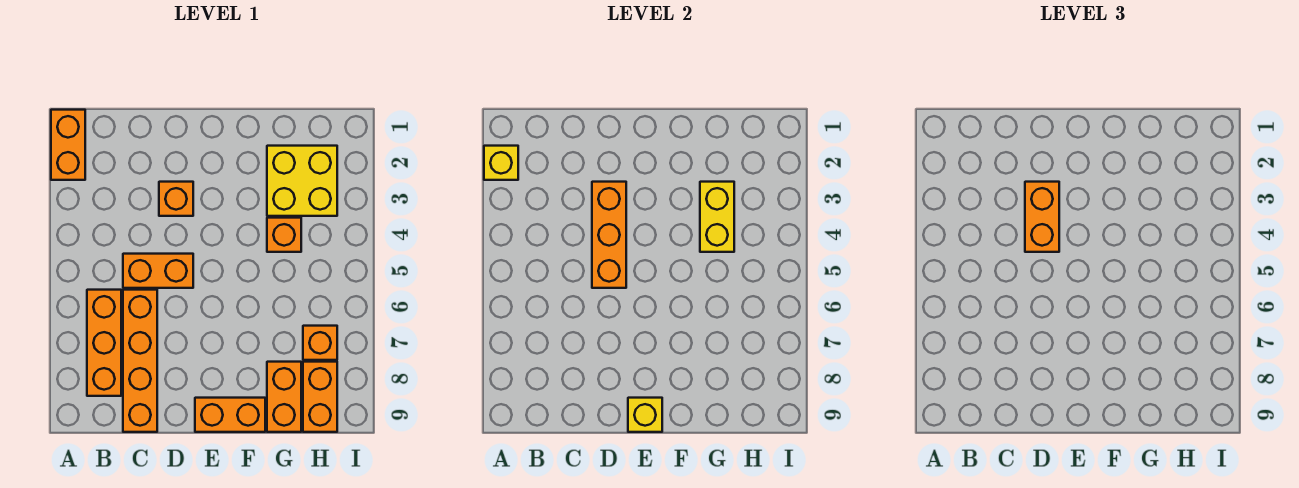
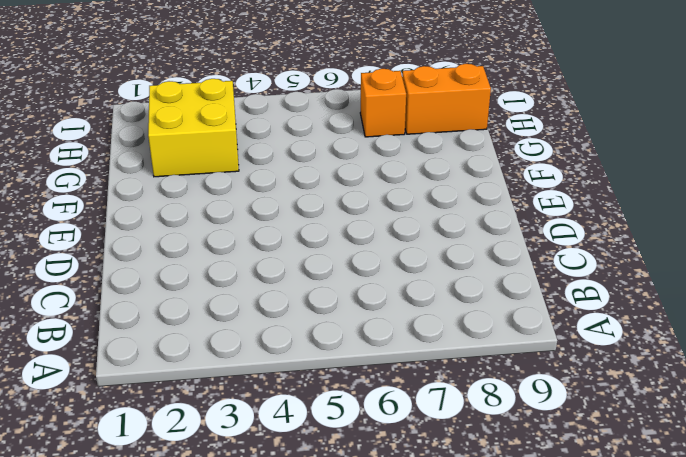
none -> orange brick A1:A2 level 1
none -> orange brick B6:B8 level 1
none -> orange brick C5:D5 level 1

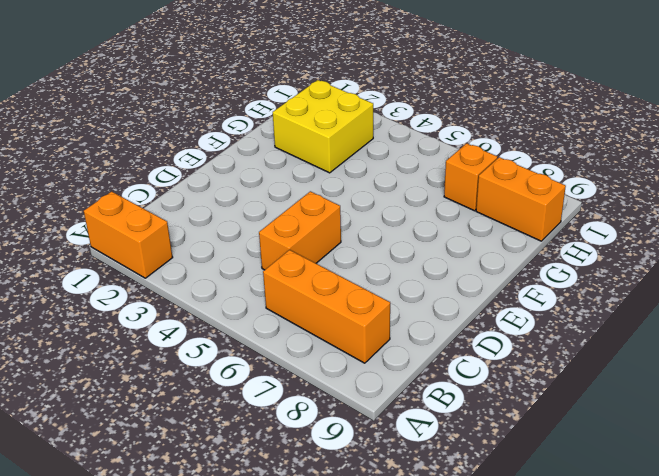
none -> orange brick C6:C9 level 1
none -> orange brick D3 level 1
none -> orange brick E9:F9 level 1

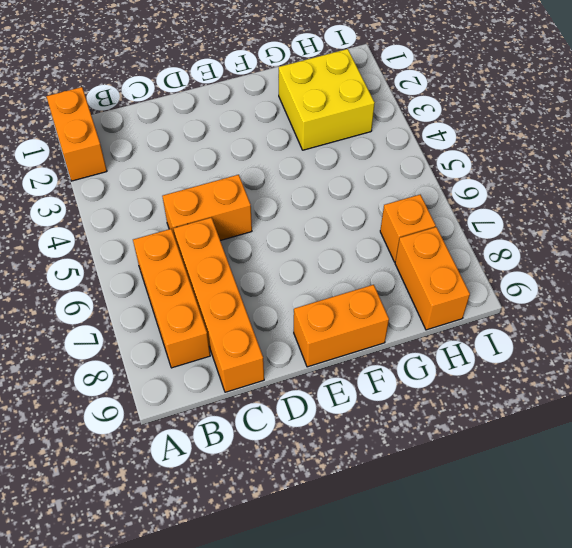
none -> orange brick D3 level 1
none -> orange brick G4 level 1
none -> orange brick G8:G9 level 1

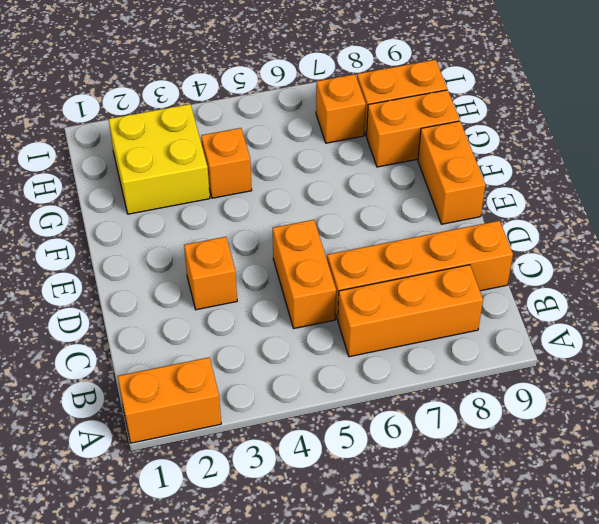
none -> yellow brick A2 level 2
none -> orange brick D3:D5 level 2
none -> yellow brick E9 level 2

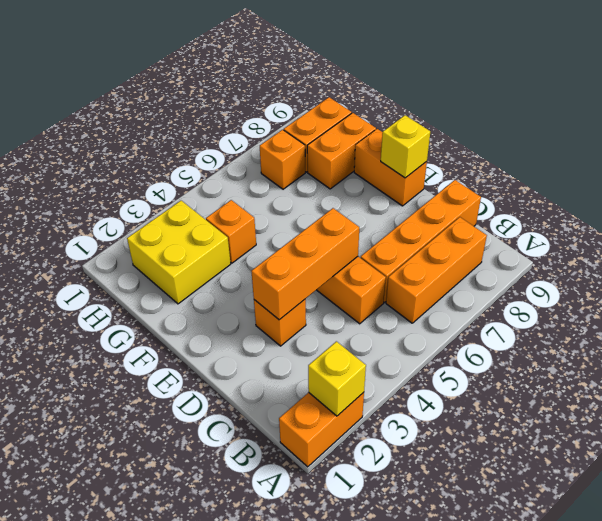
none -> yellow brick G3:G4 level 2
none -> orange brick D3:D4 level 3

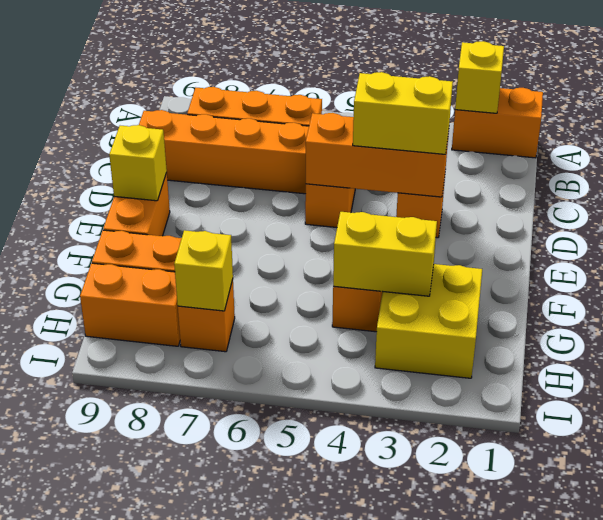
yellow brick D3:D4 level 3 -> orange brick D3:D4 level 3
yellow brick H7 level 2 -> none

